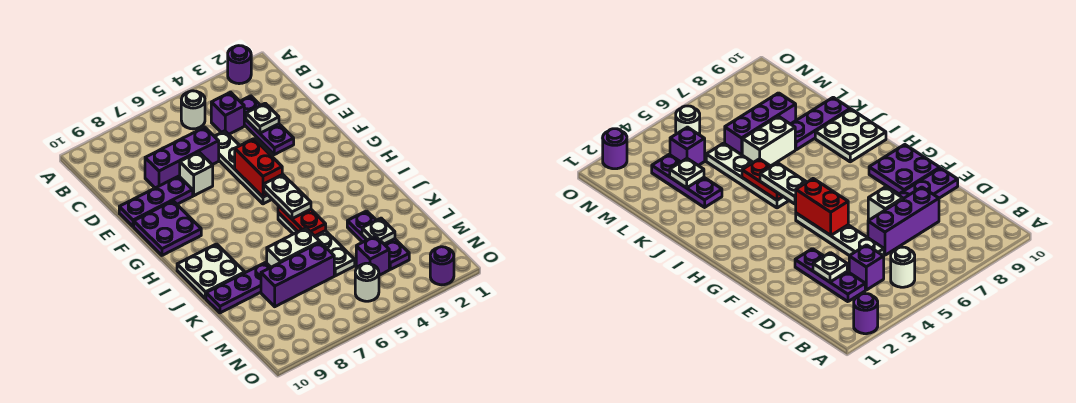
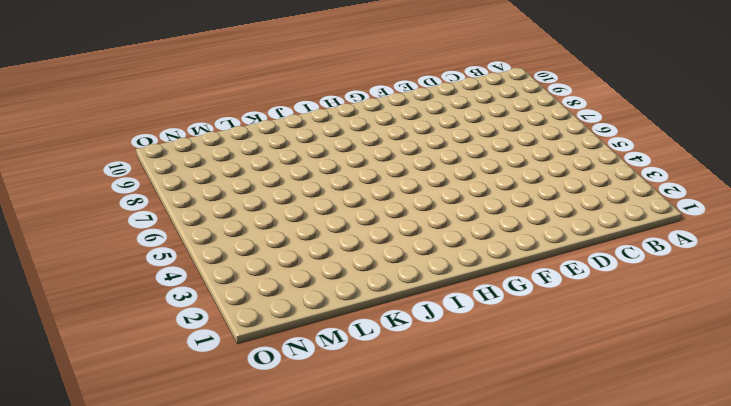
none -> purple round brick A2 level 1
none -> white round brick B5 level 1
none -> purple plate C3:E3 level 1

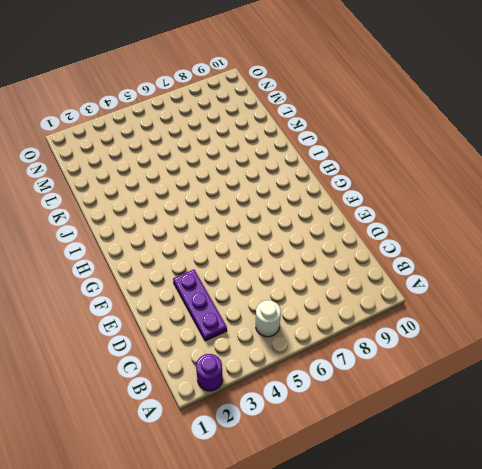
none -> purple brick C4 level 1
none -> white plate D5:G5 level 1
none -> purple brick D6:D8 level 1

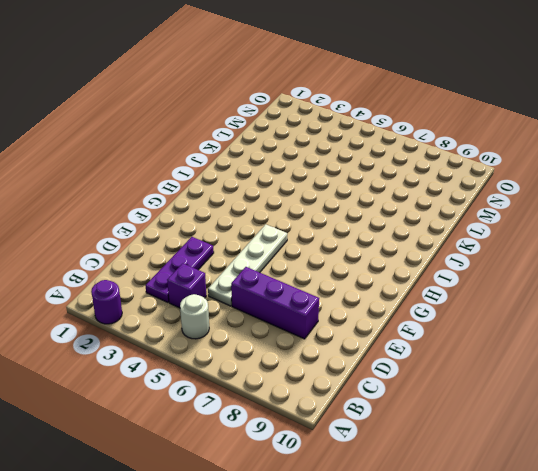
none -> white brick E7 level 1
none -> purple plate E8:E10 level 1
none -> purple plate F9:G10 level 1

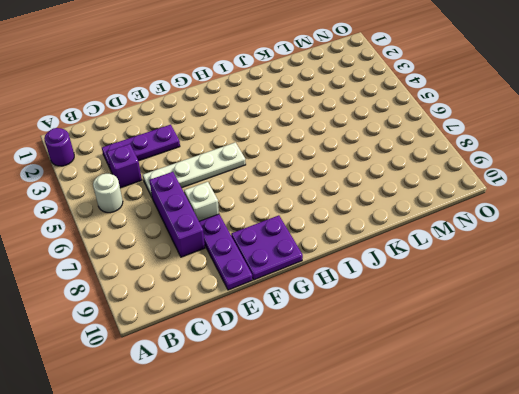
none -> white plate I5:L5 level 1
none -> white plate I9:J10 level 1
none -> purple plate K3:M3 level 1

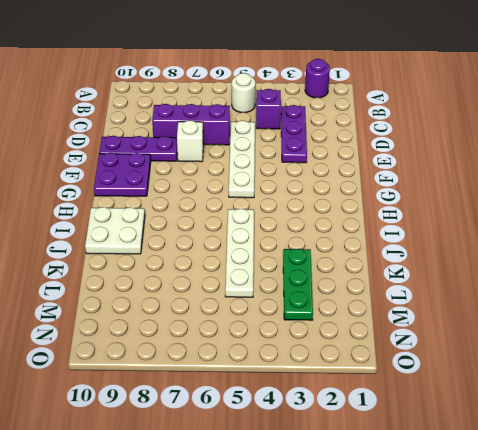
green plate K3:M3 level 1 -> purple plate K3:M3 level 1
none -> white brick K6:K7 level 1
none -> purple plate K8:K10 level 1
none -> purple brick L6:L8 level 1

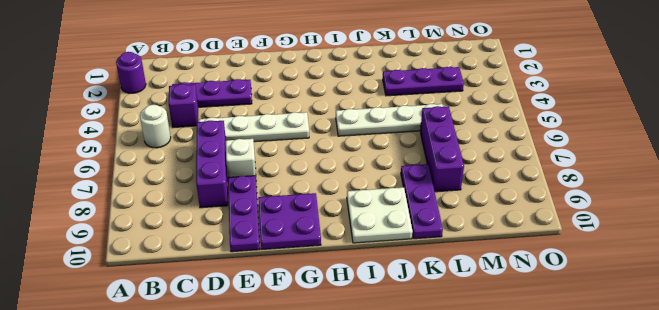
none -> white brick K6:K7 level 1
none -> purple brick M4 level 1
none -> white round brick N5 level 1

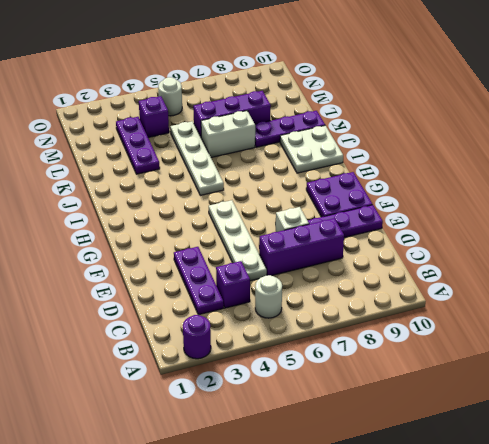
none -> purple round brick O2 level 1
none -> white plate D3 level 2
none -> red brick F5:G5 level 2

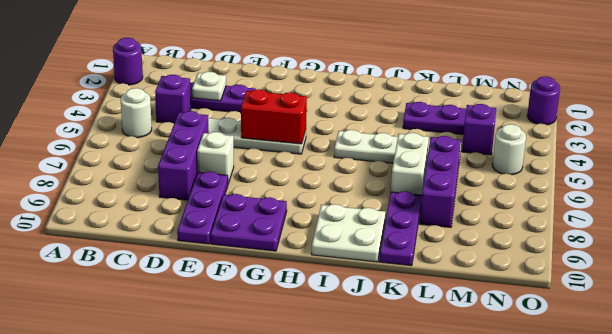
none -> red plate I5:J5 level 2
none -> white plate L3 level 2
none -> white plate H5:I5 level 3

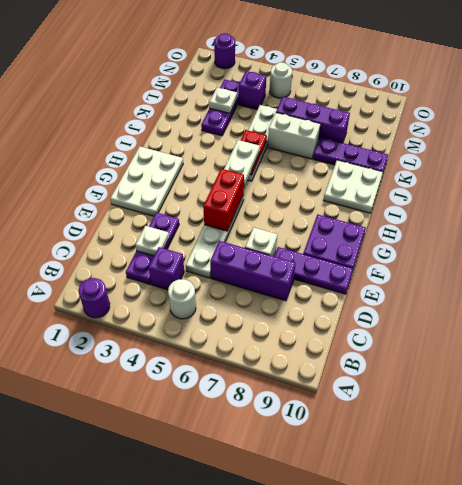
white plate F1:H2 level 1 -> none

